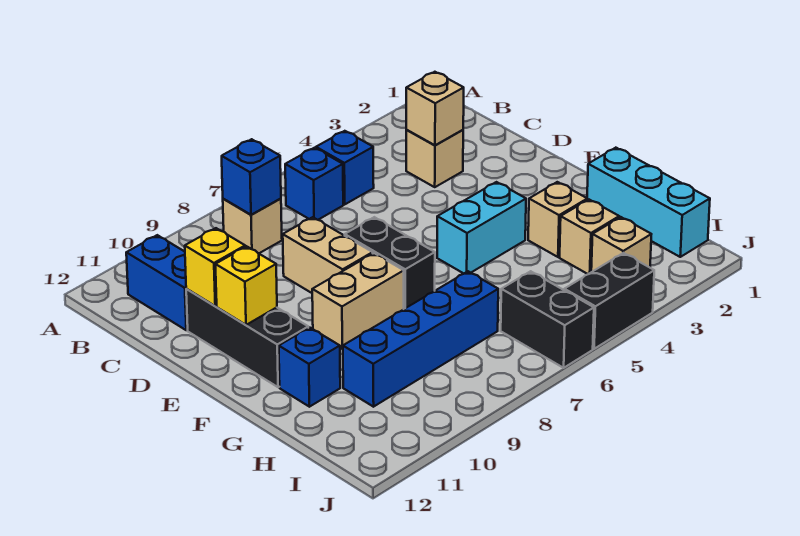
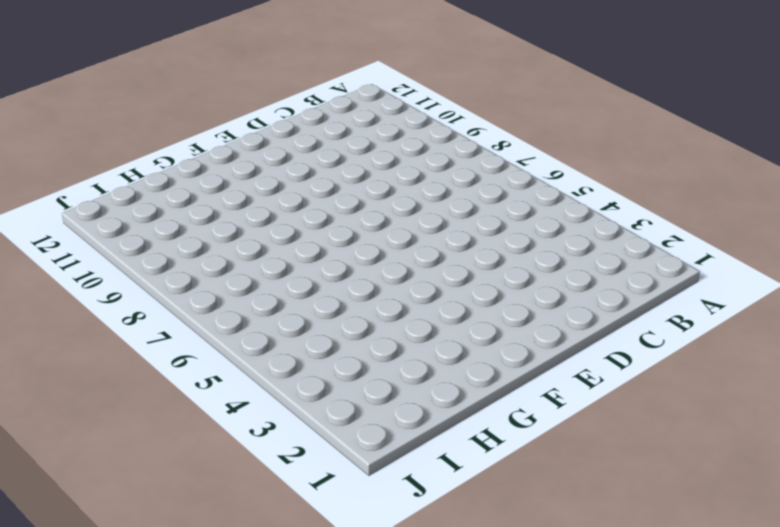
none -> blue brick B5 level 1
none -> blue brick B6 level 1
none -> tan brick B8 level 1

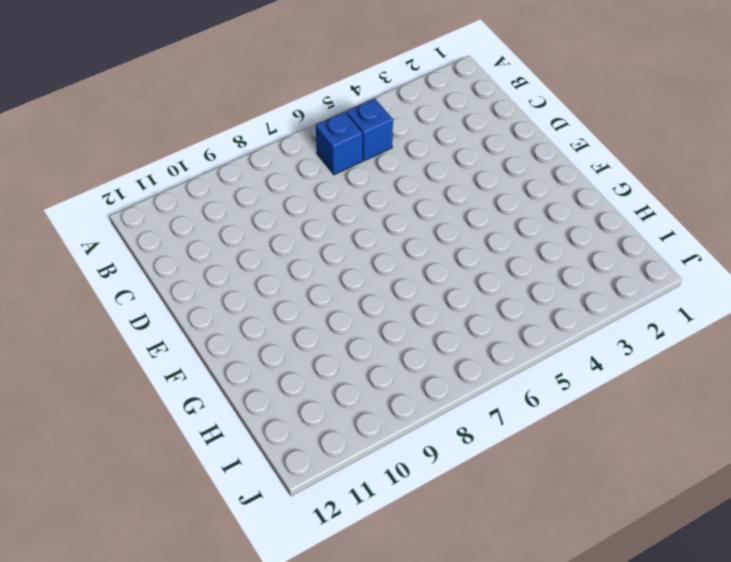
none -> tan brick B8 level 1
none -> blue brick B11:C11 level 1
none -> tan brick C3 level 1

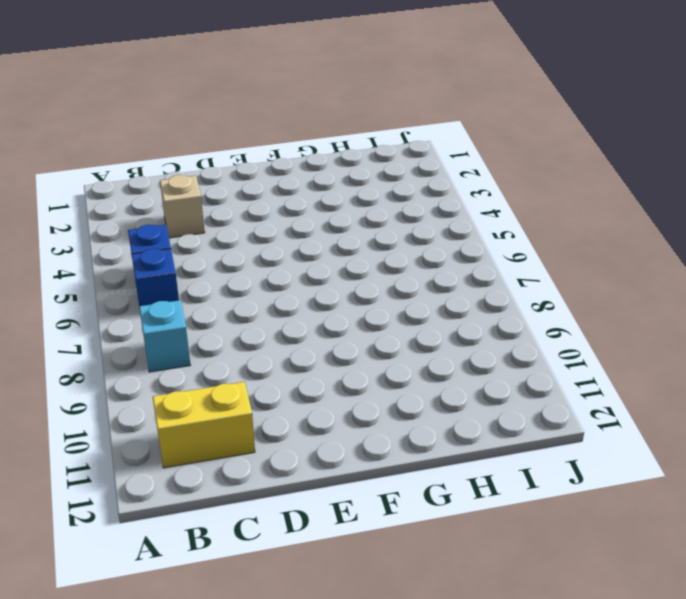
cyan brick B8 level 1 -> tan brick B8 level 1
yellow brick B11:C11 level 1 -> blue brick B11:C11 level 1
none -> tan brick D8:E8 level 1
none -> black brick D11:F11 level 1
none -> black brick E7:F7 level 1

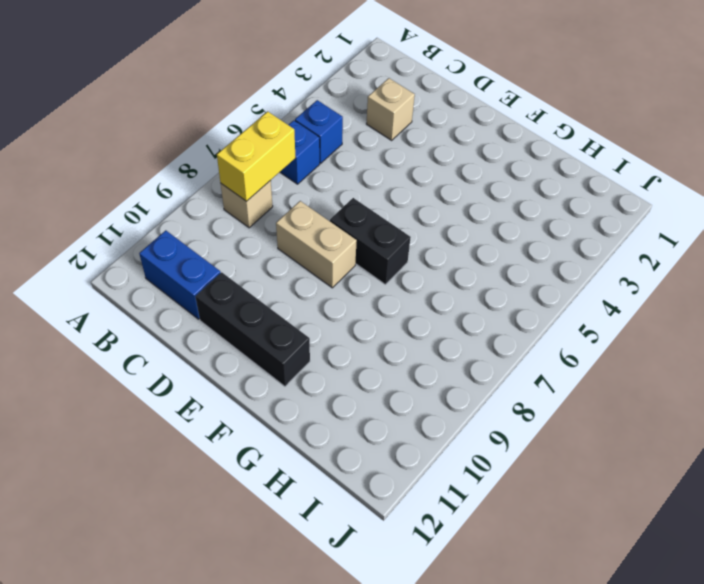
yellow brick B7:B8 level 2 -> blue brick B8 level 2
none -> cyan brick F4:F5 level 1
none -> tan brick F8:F9 level 1
none -> cyan brick G1:I1 level 1

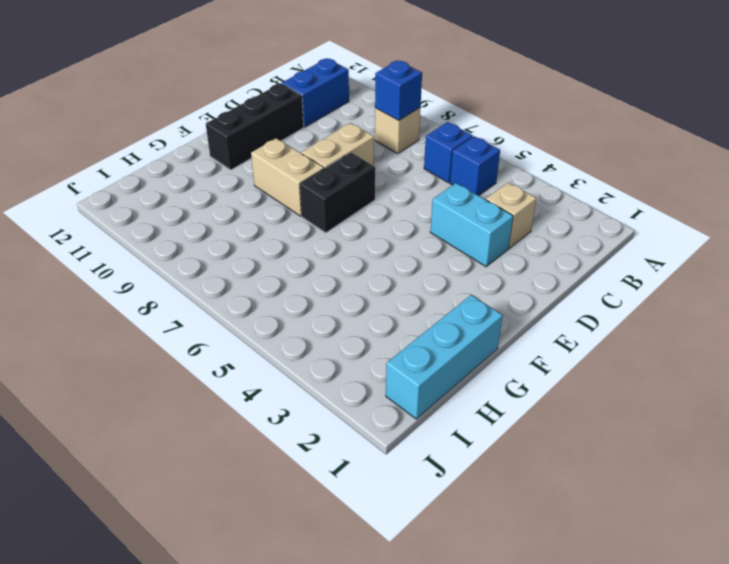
cyan brick D3:D4 level 1 -> cyan brick F4:F5 level 1
none -> tan brick G3 level 1
none -> blue brick G11 level 1
none -> tan brick H3 level 1

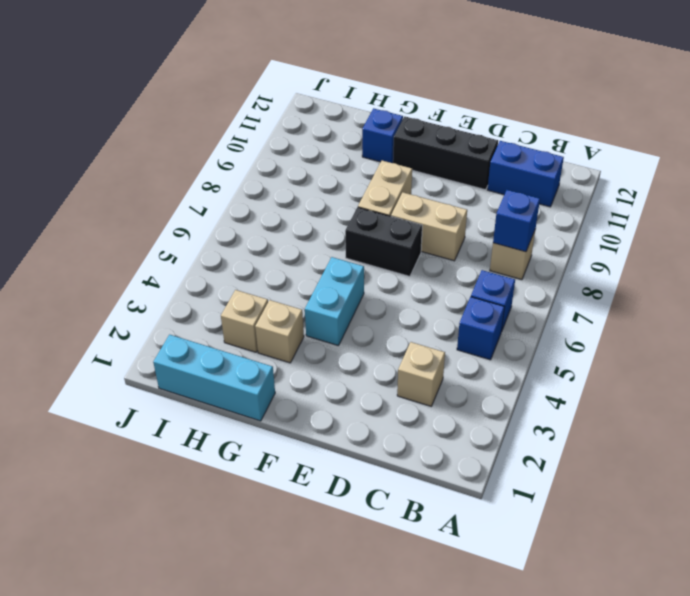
none -> blue brick H7:H10 level 1
none -> tan brick I3 level 1
none -> black brick I6:J6 level 1

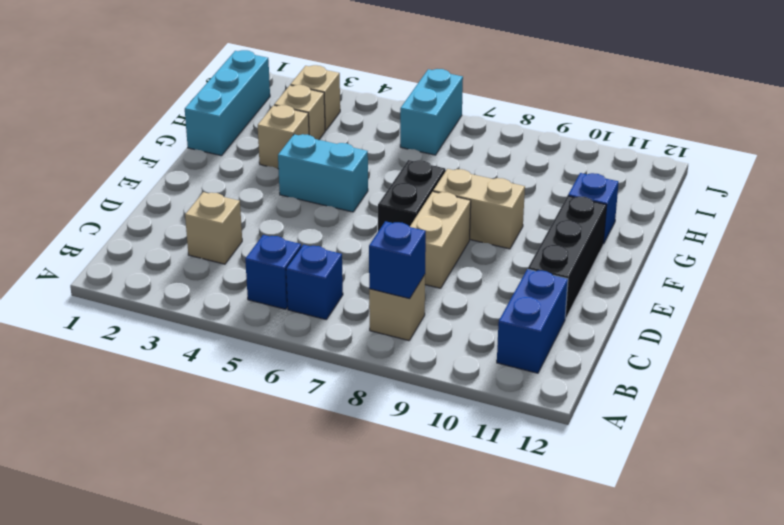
cyan brick I6:J6 level 1 -> black brick I6:J6 level 1
none -> blue brick H7:H10 level 1
none -> black brick J4:J5 level 1
none -> tan brick C3 level 2

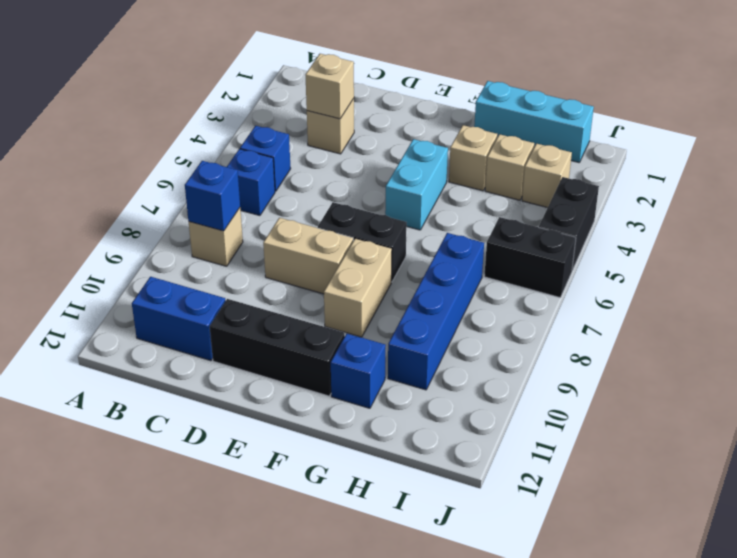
none -> yellow brick D11 level 2
none -> yellow brick E11 level 2

